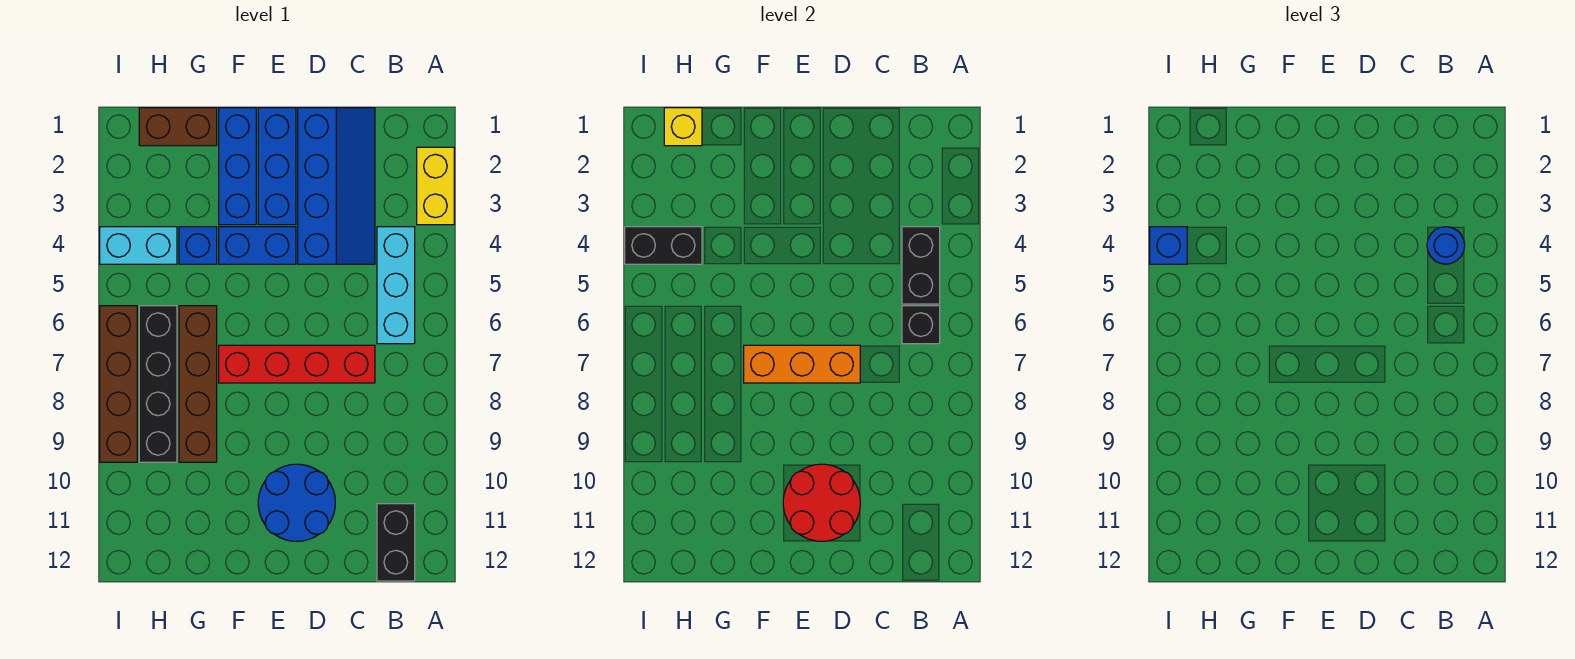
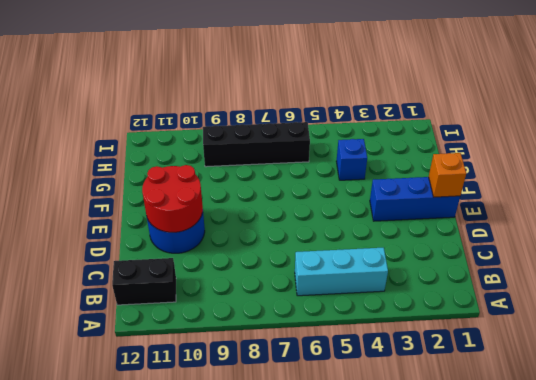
orange brick E1 level 2 -> none
none -> yellow brick A2:A3 level 1
none -> blue slope C1:D4 level 1 top D
none -> red brick C7:F7 level 1

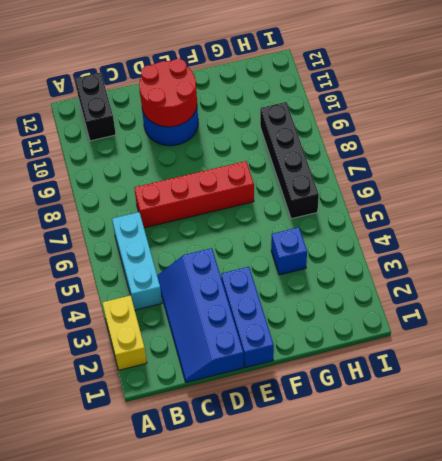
none -> blue brick E4:F4 level 1
none -> blue brick F1:F3 level 1
none -> brown brick G1:H1 level 1

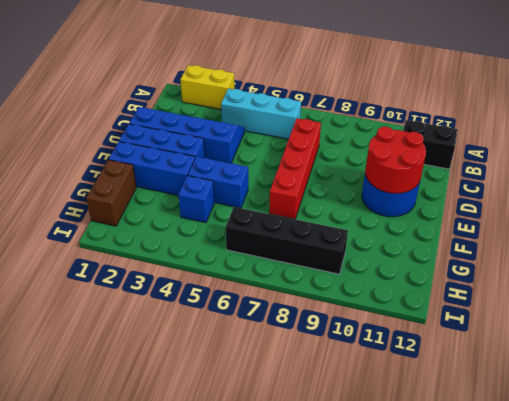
blue brick F4:F5 level 1 -> blue brick E4:F4 level 1
none -> brown brick G6:G9 level 1
none -> cyan brick H4:I4 level 1
none -> brown brick I6:I9 level 1

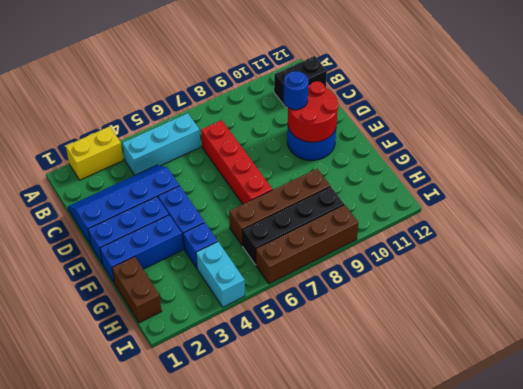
blue round brick D10 level 3 -> blue round brick B4 level 3
none -> black brick B4:B5 level 2
none -> black brick B6 level 2
none -> orange brick D7:F7 level 2

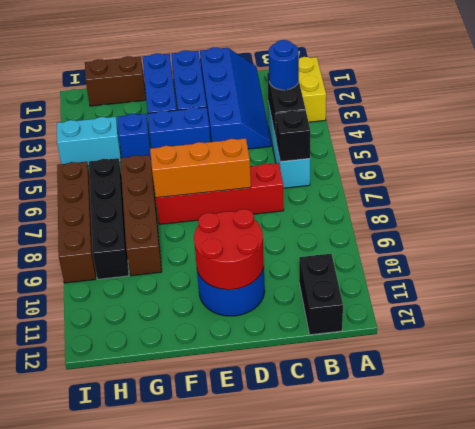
none -> yellow brick H1 level 2
none -> black brick H4:I4 level 2
none -> blue brick I4 level 3

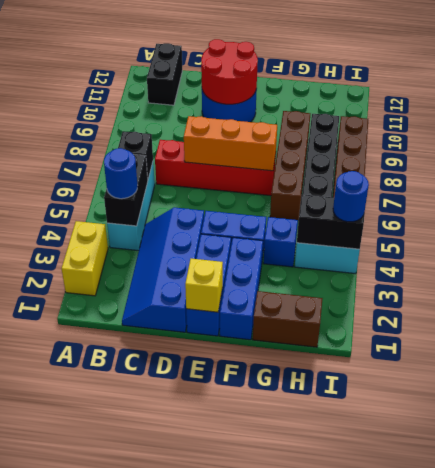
yellow brick E1 level 2 -> yellow brick H1 level 2
blue round brick I4 level 3 -> blue brick I4 level 3

